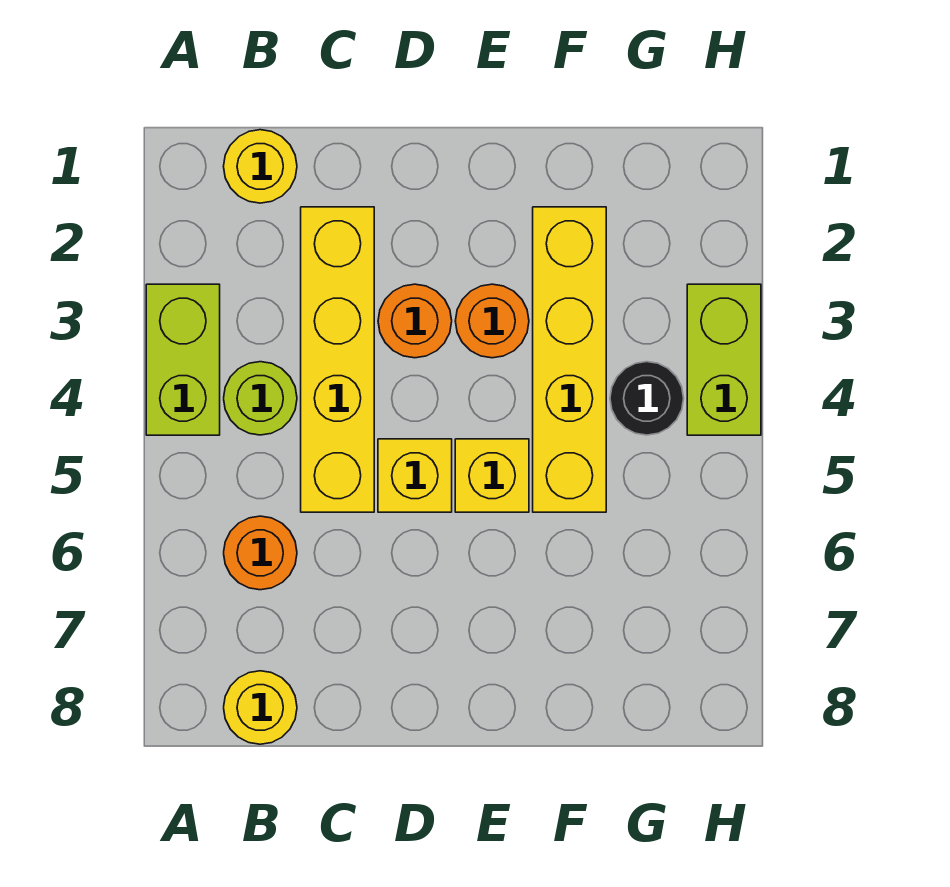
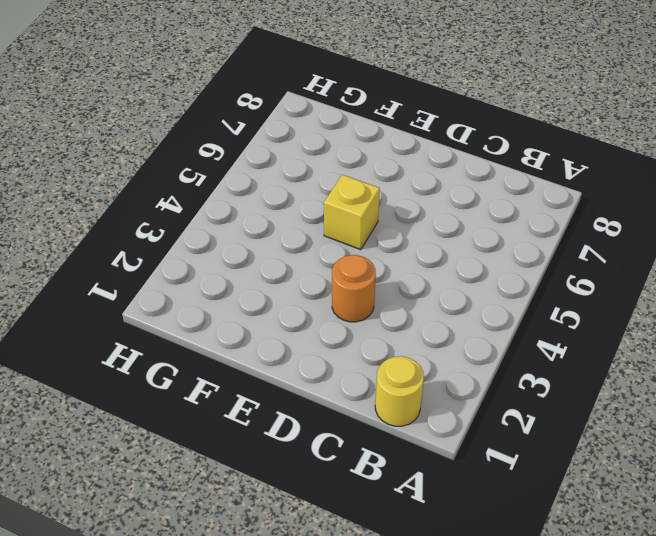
none -> lime brick A3:A4 level 1
none -> lime round brick B4 level 1
none -> orange round brick B6 level 1

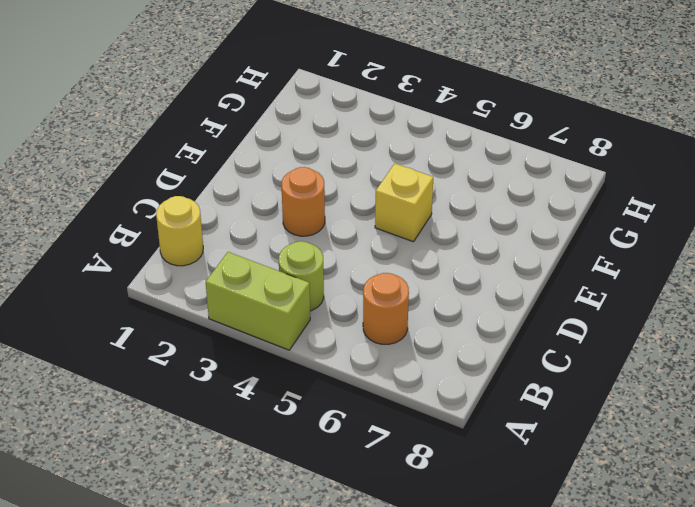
none -> yellow round brick B8 level 1
none -> yellow brick C2:C5 level 1
none -> yellow brick D5 level 1

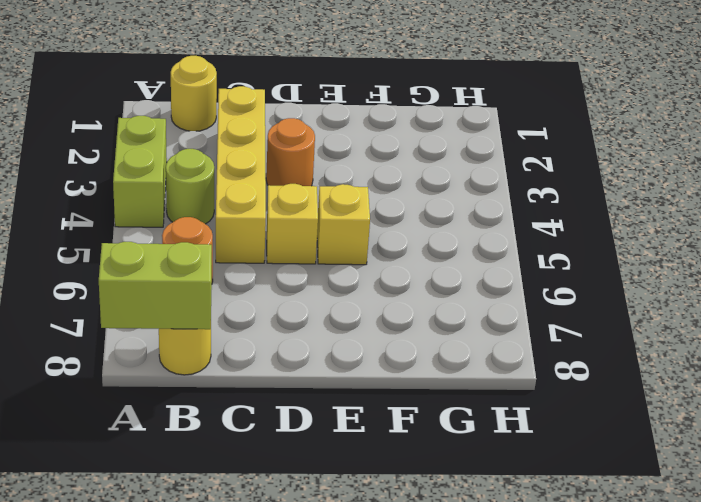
lime brick A8:B8 level 2 -> lime brick H3:H4 level 1
none -> orange round brick E3 level 1
none -> yellow brick F2:F5 level 1
none -> black round brick G4 level 1

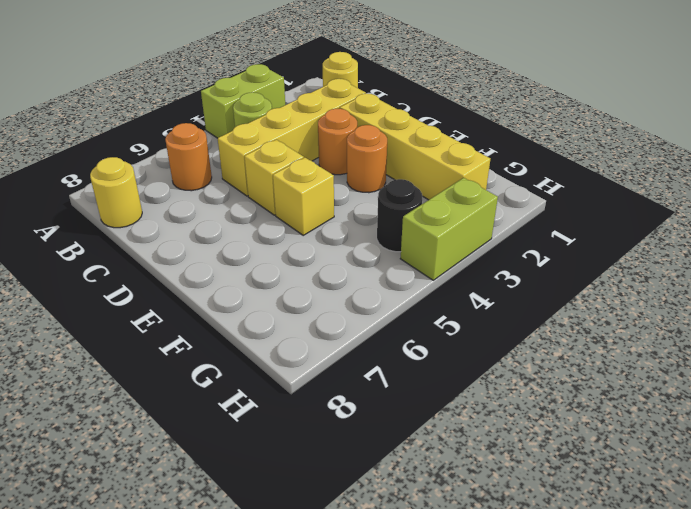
yellow brick D2:G2 level 1 -> yellow brick F2:F5 level 1

